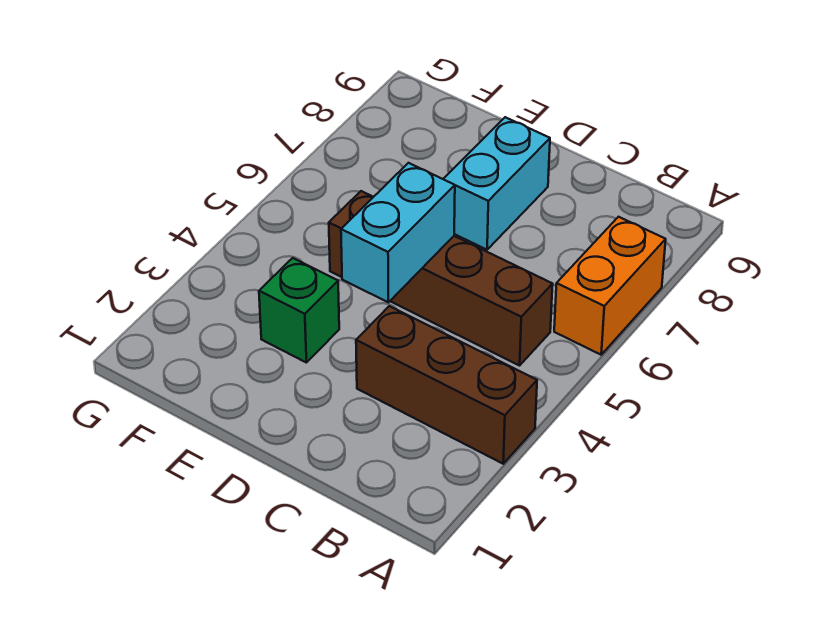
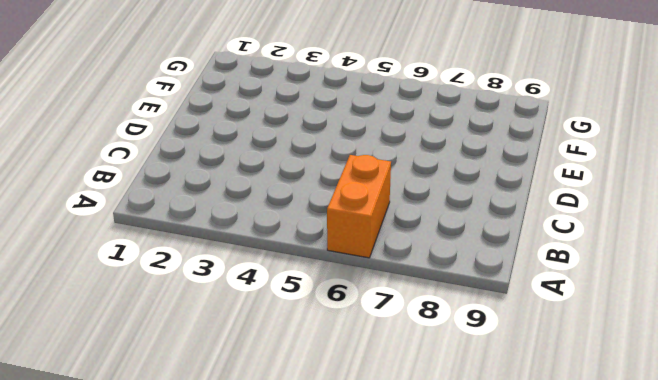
orange brick A6:B6 level 1 -> orange brick A6:A7 level 1
none -> brown brick A3:C3 level 1
none -> brown brick B5:E5 level 1

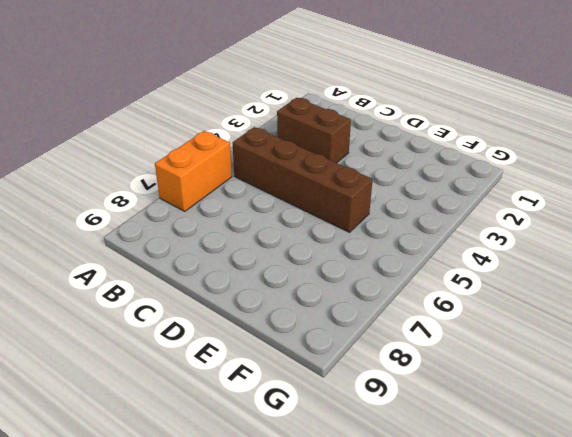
brown brick B3:C3 level 1 -> brown brick A3:C3 level 1
none -> cyan brick D7:D8 level 1
none -> green brick E3 level 1

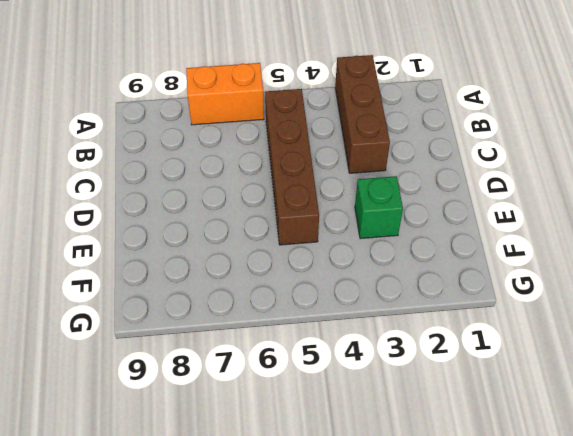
none -> cyan brick D7:D8 level 1
none -> cyan brick D4:D5 level 2

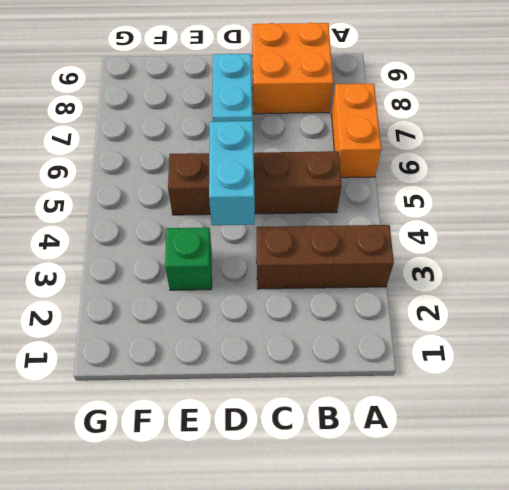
orange brick B8:C9 level 1 -> none

